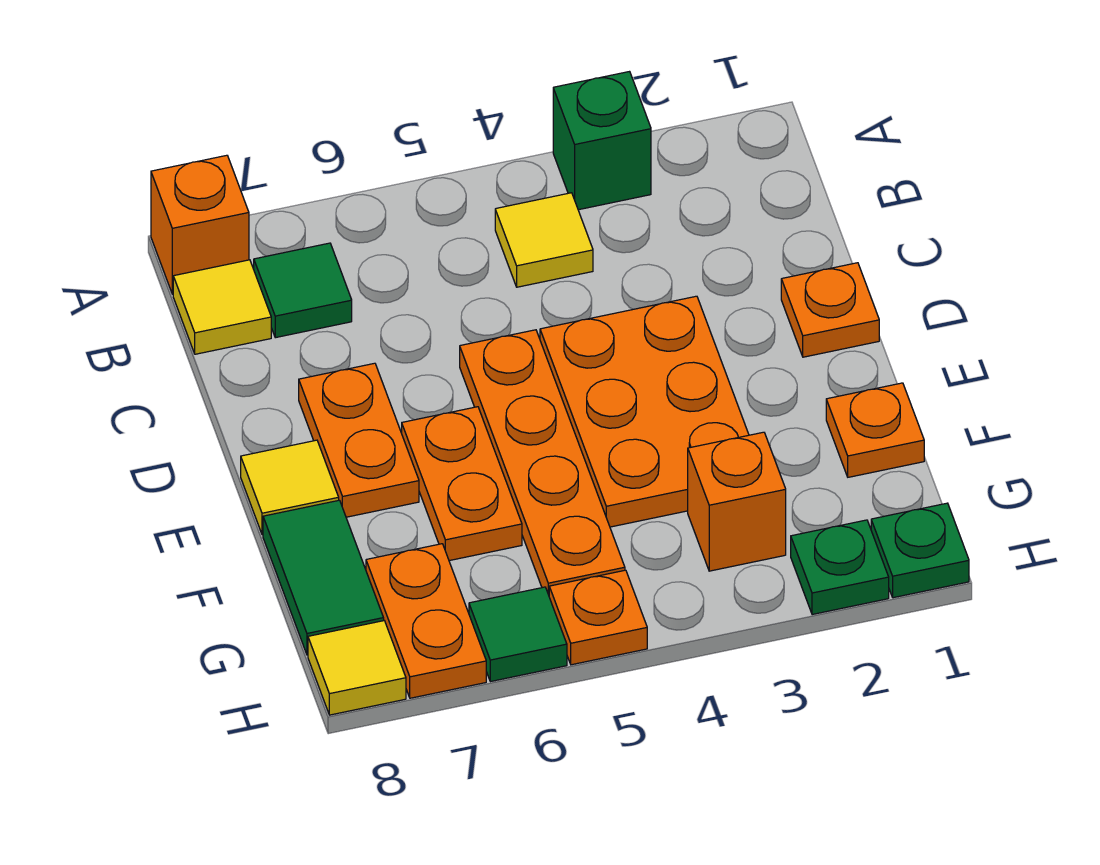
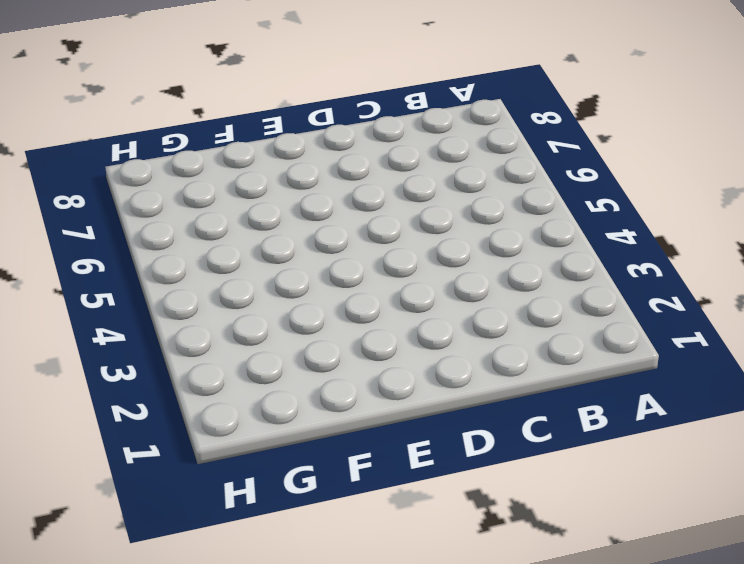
none -> green brick A3 level 1
none -> orange brick A8 level 1
none -> yellow tile B4 level 1

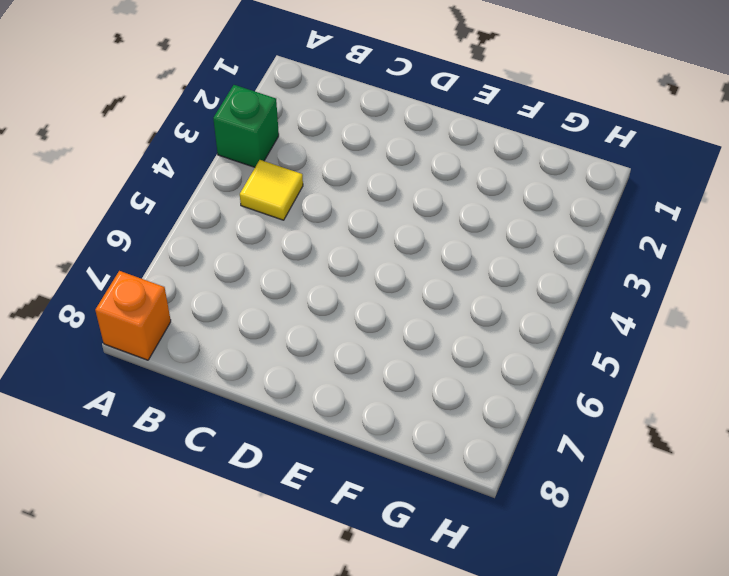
none -> green tile B7 level 1
none -> yellow tile B8 level 1
none -> orange plate D1 level 1

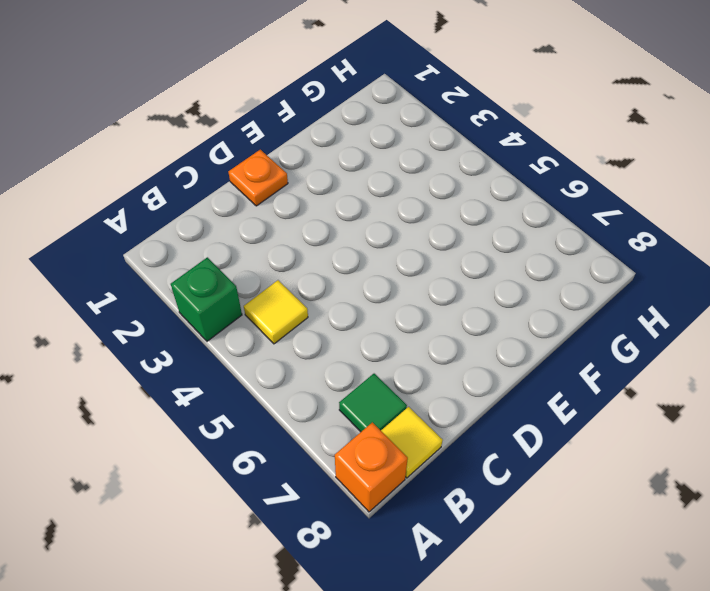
none -> orange plate D3:F4 level 1
none -> orange plate D5:G5 level 1
none -> orange plate D7:E7 level 1

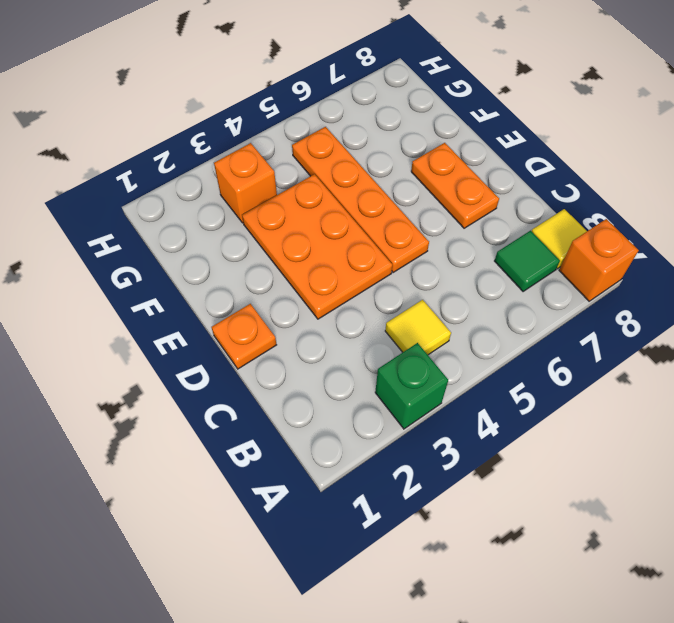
none -> orange plate E6:F6 level 1
none -> yellow tile E8 level 1
none -> orange plate F1 level 1

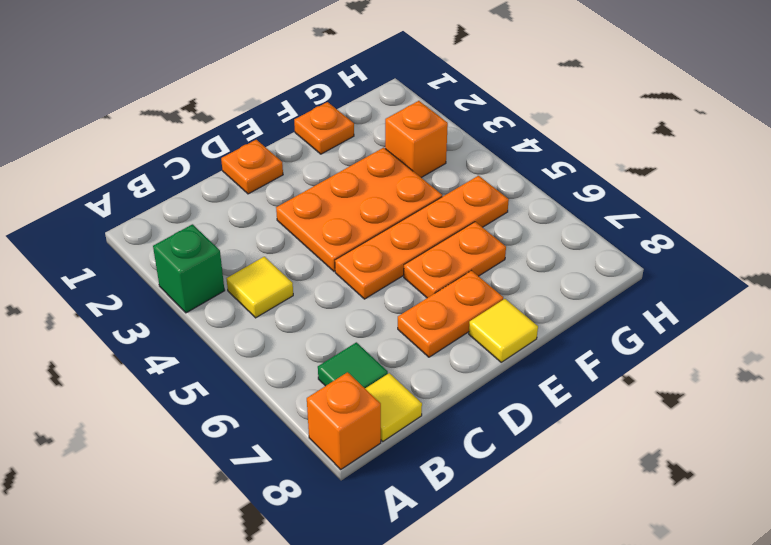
none -> green tile F8:G8 level 1
none -> orange plate G7:H7 level 1
none -> green plate H1 level 1

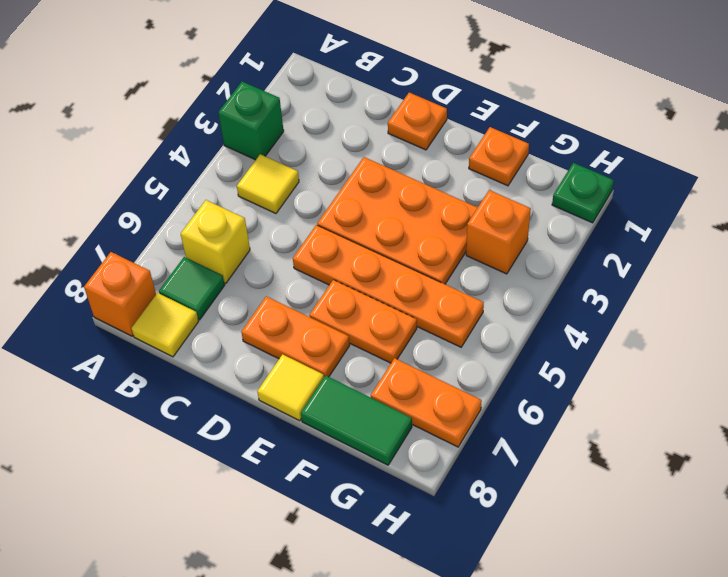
yellow brick B6 level 1 -> none
none -> green plate H2 level 1
none -> orange plate H5 level 1
none -> green tile H6 level 1

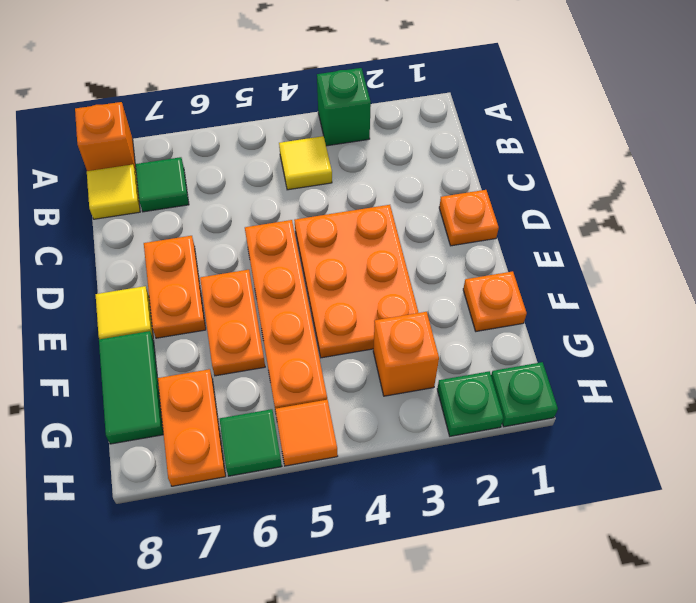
orange tile H5 level 1 -> orange plate H5 level 1
none -> yellow tile H8 level 1

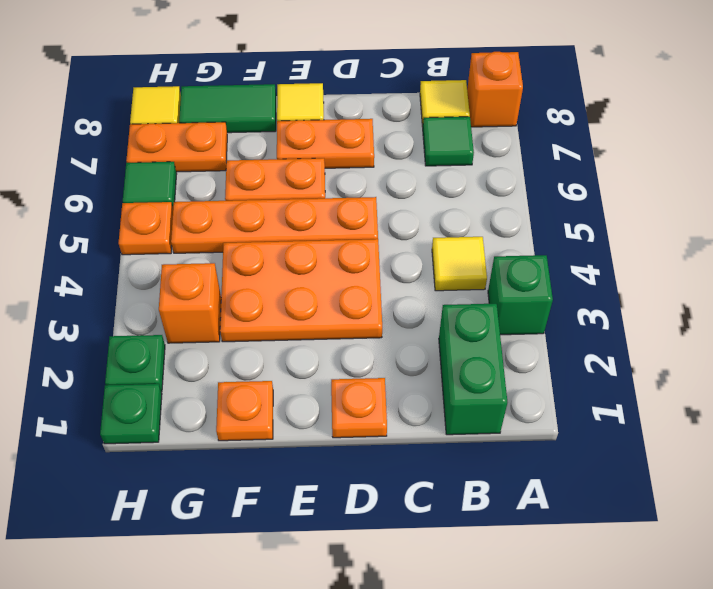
green brick B1:B2 level 1 -> none

